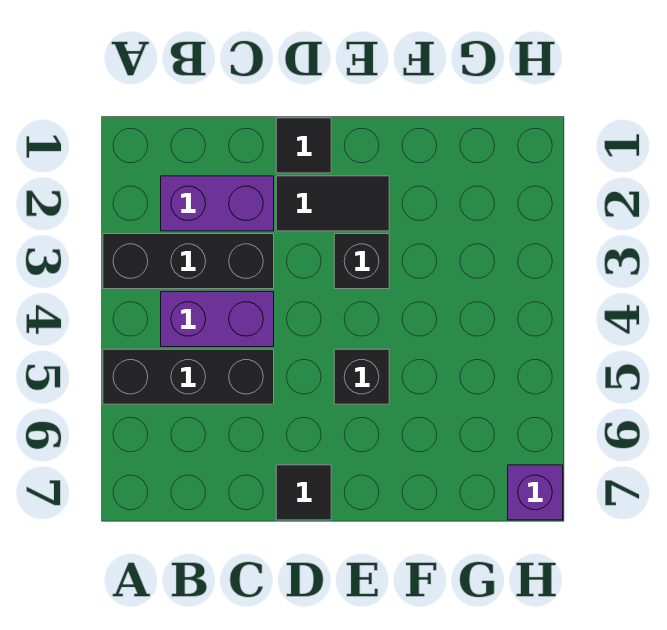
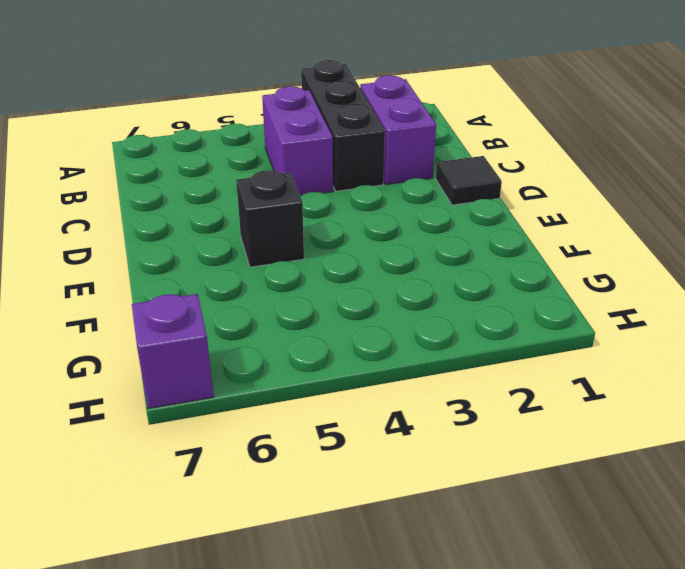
none -> black brick A5:C5 level 1
none -> black tile D2:E2 level 1

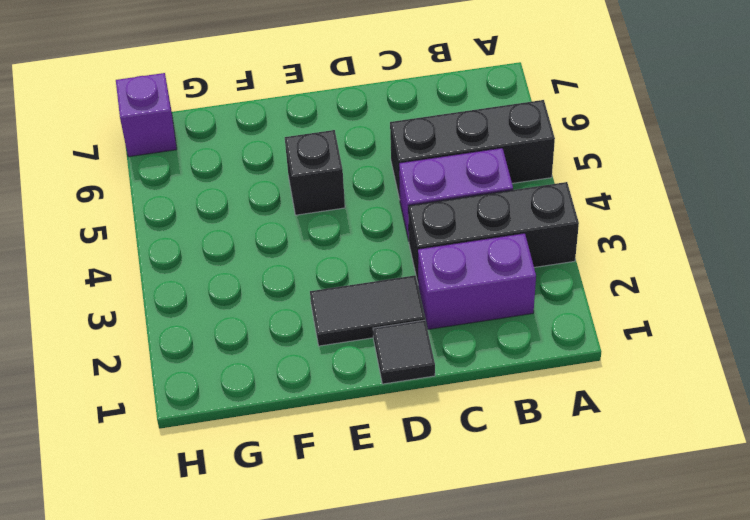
none -> black tile D7 level 1
none -> black brick E3 level 1

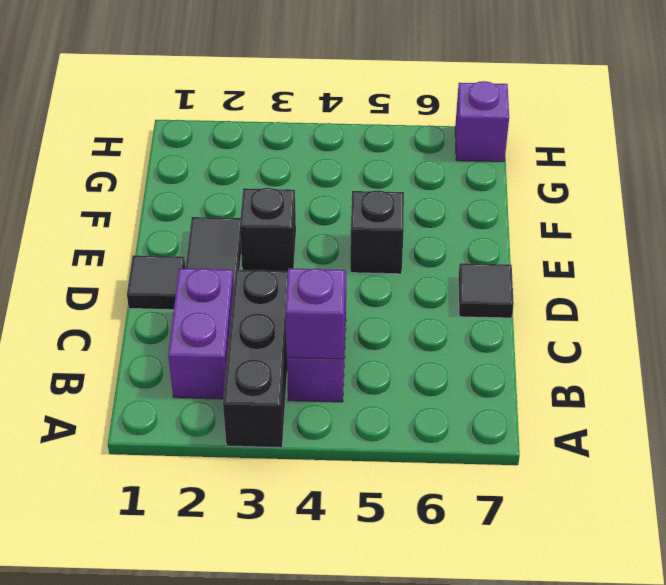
purple brick B4 level 2 -> none
none -> black brick A5:C5 level 1

